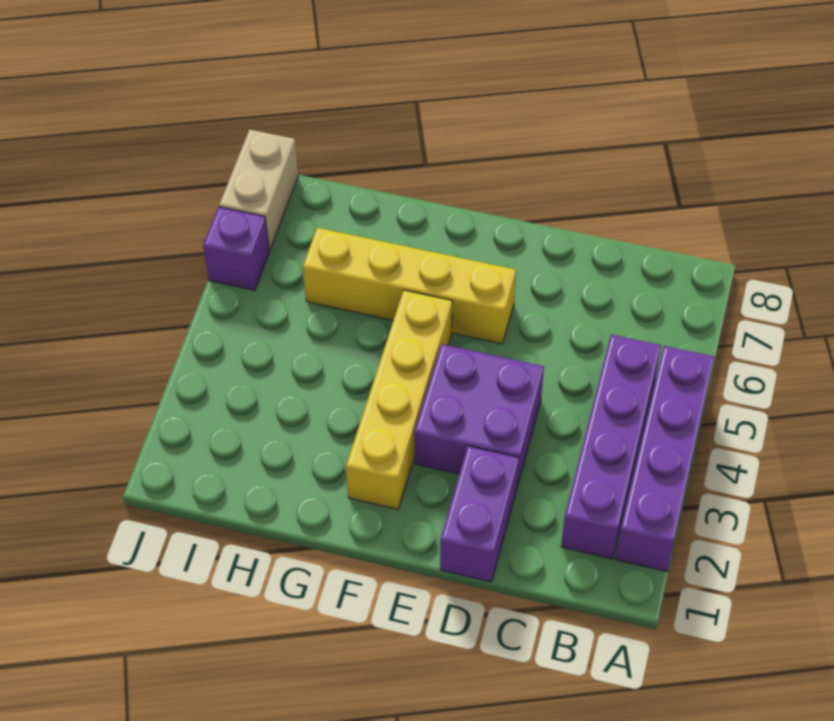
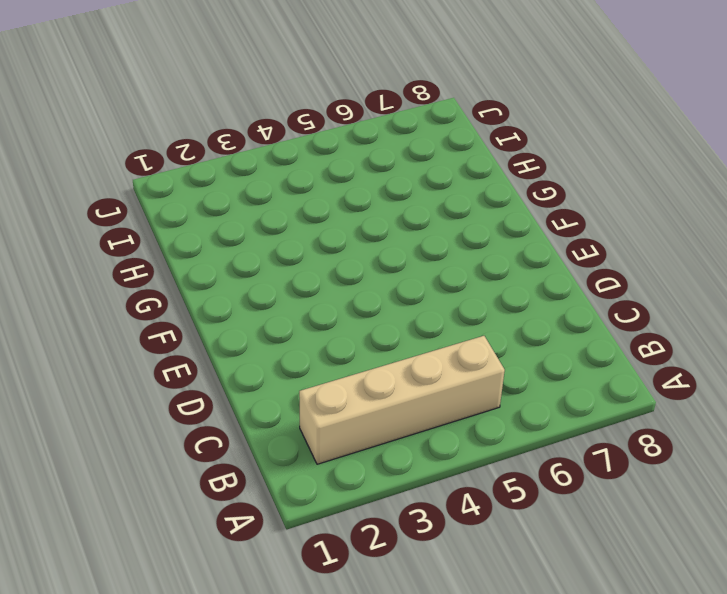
tan brick B2:B5 level 1 -> purple brick B2:B5 level 1
none -> purple brick A2:A5 level 1
none -> purple brick D1:D2 level 1

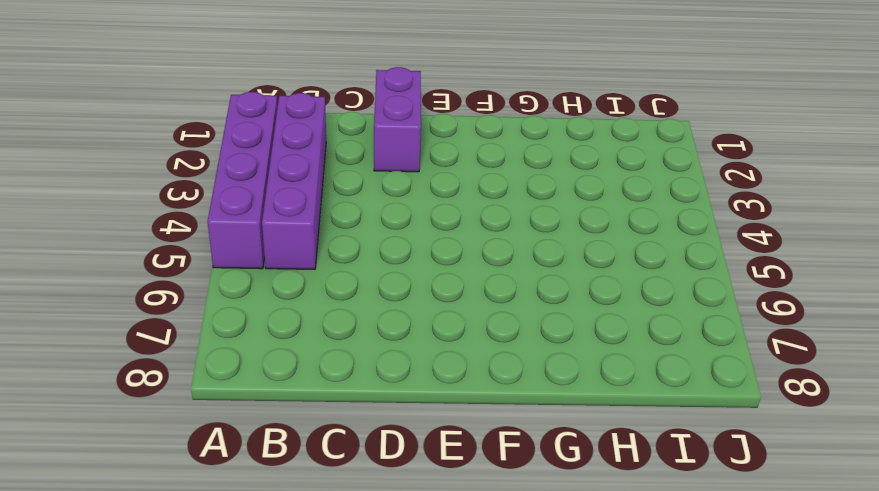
none -> purple brick D3:E4 level 1
none -> yellow brick E6:H6 level 1

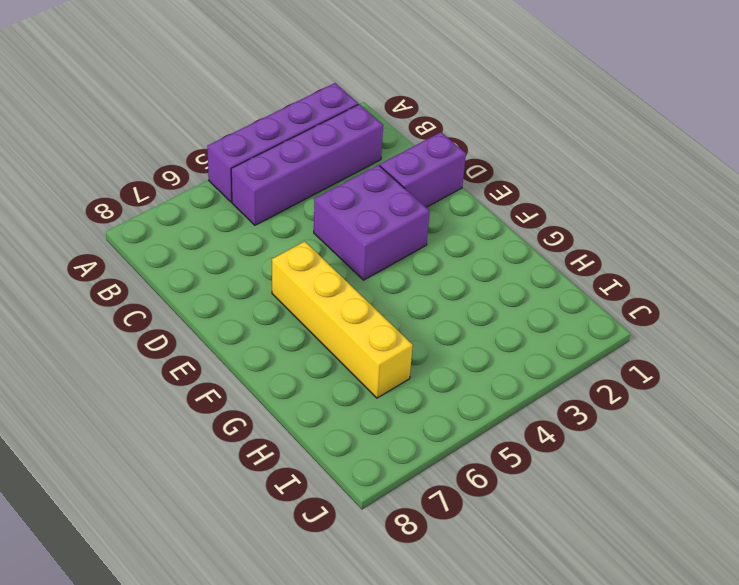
none -> yellow brick F2:F5 level 1
none -> purple brick J6 level 1

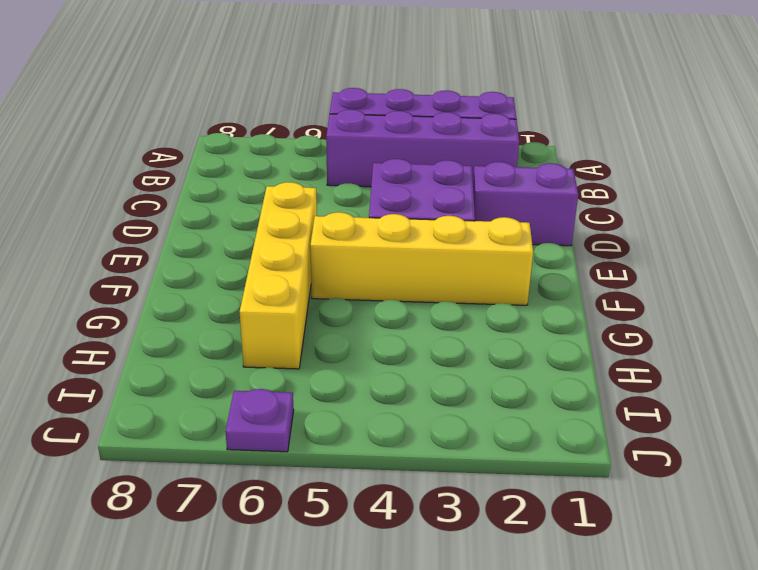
purple plate J6 level 1 -> purple brick J6 level 1
none -> tan brick J7:J8 level 1

